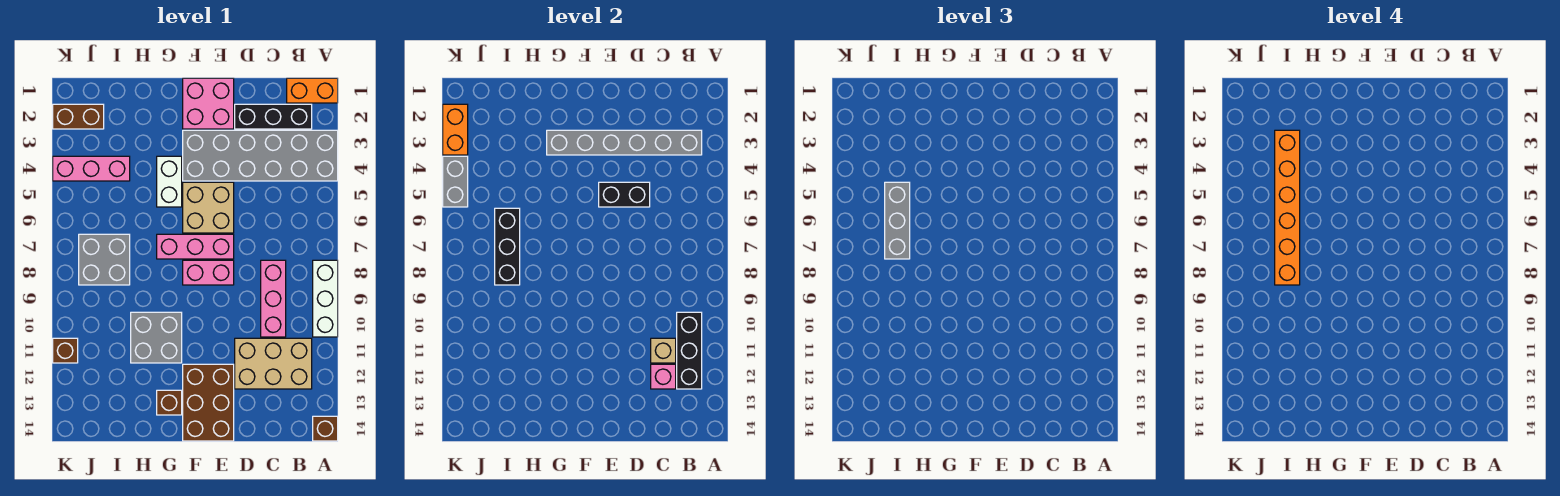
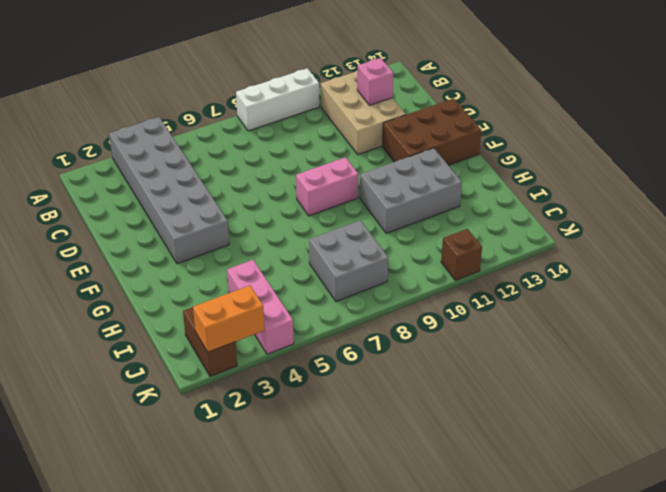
pink brick F8:F9 level 1 -> pink brick E8:F8 level 1
grey brick G10:H12 level 1 -> grey brick G10:H11 level 1
none -> orange brick A1:B1 level 1
none -> brown brick A14 level 1
none -> black brick B2:D2 level 1

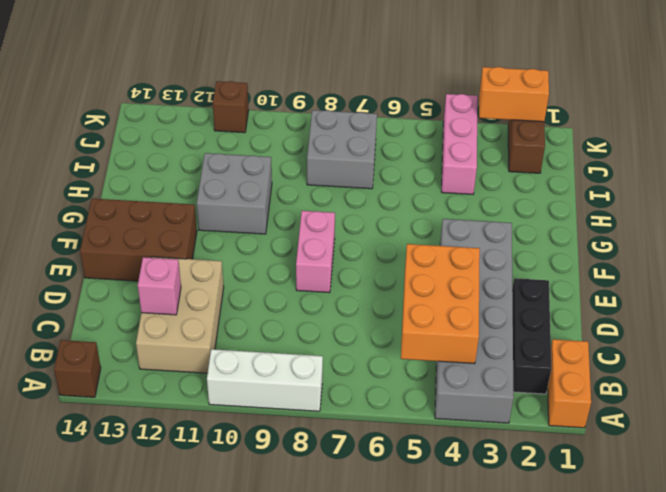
orange brick B4:D5 level 2 -> black brick D5:E5 level 2
none -> pink brick C8:C10 level 1
none -> pink brick E1:F2 level 1
none -> tan brick E5:F6 level 1

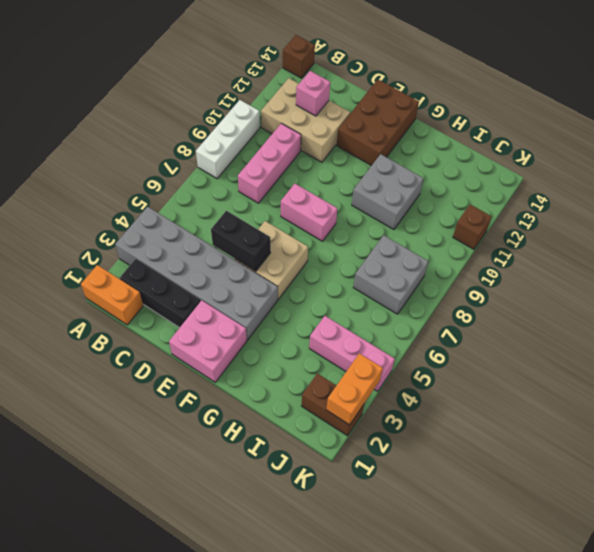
none -> pink brick E7:G7 level 1
none -> white brick G4:G5 level 1
none -> brown brick G13 level 1

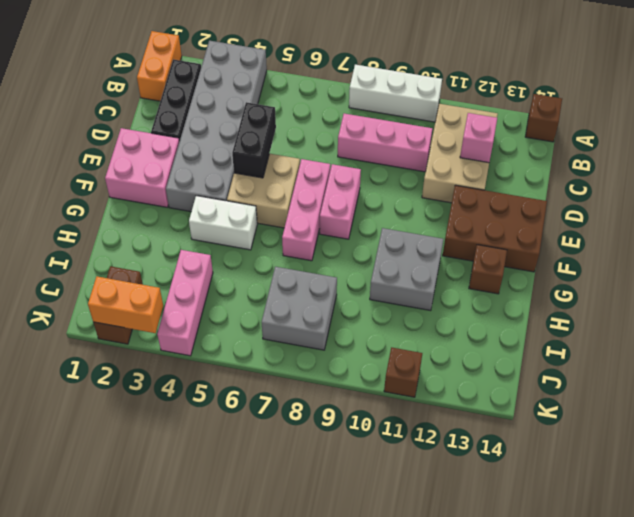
none -> grey brick B3:G3 level 2
none -> black brick B10:B12 level 2
none -> tan brick C11 level 2

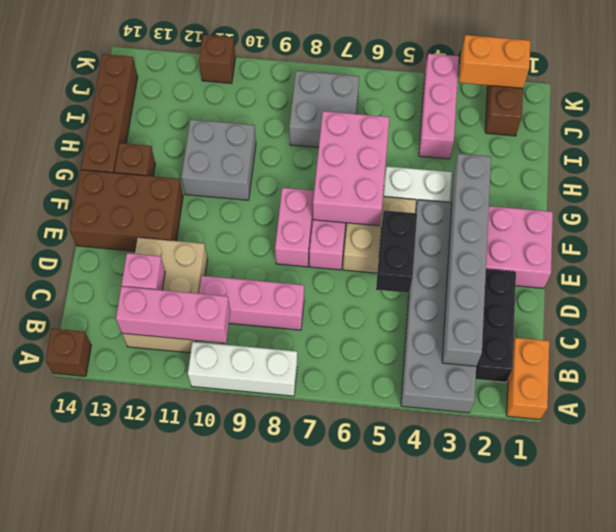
pink brick B10:B12 level 2 -> black brick B10:B12 level 2
pink brick F6:H7 level 2 -> none
brown brick G14:J14 level 1 -> none
none -> tan brick C11 level 2
none -> black brick I6:I8 level 2
none -> grey brick K4:K5 level 2

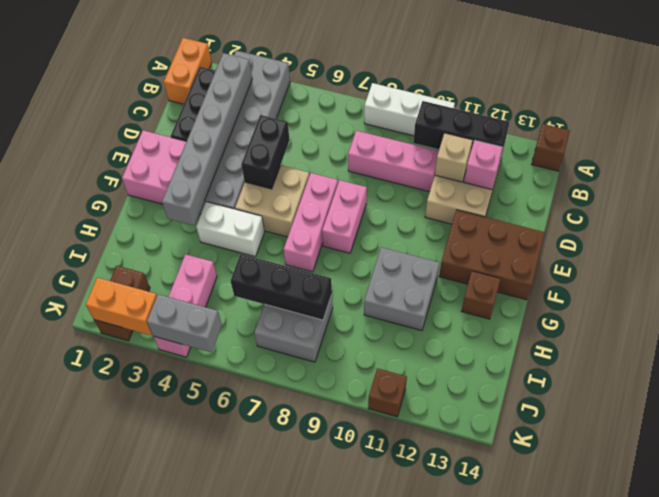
none -> grey brick I5:I7 level 3
none -> orange brick I3:I8 level 4

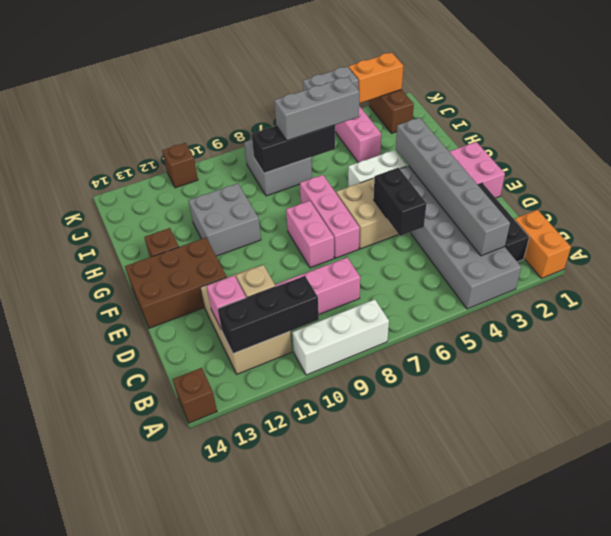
none -> orange brick I3:I8 level 4

